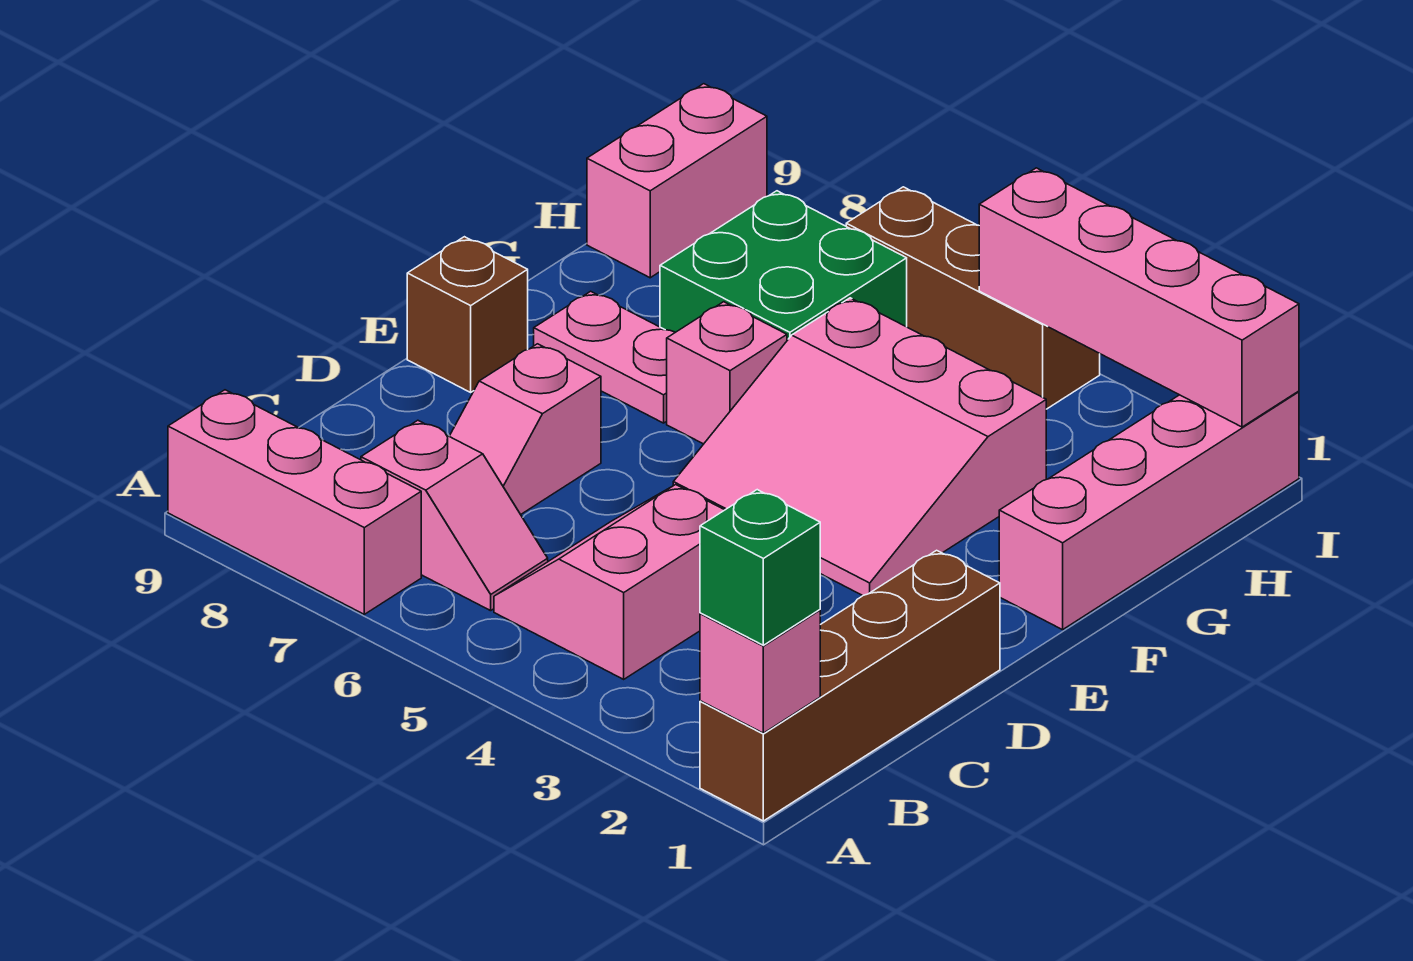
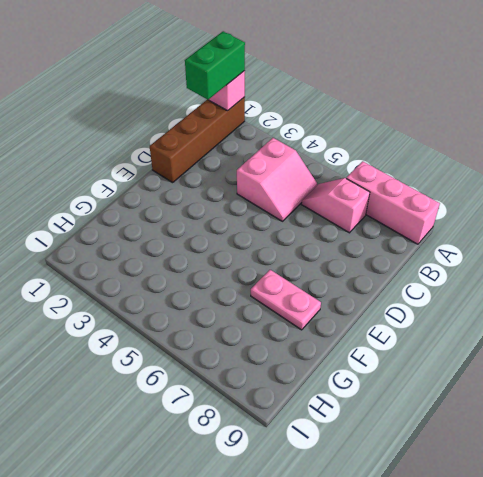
green brick A1:B1 level 3 -> green brick A1 level 3
none -> pink slope C7:D7 level 1 top D
none -> pink slope E3:G5 level 1 top G
none -> brown brick E9 level 1

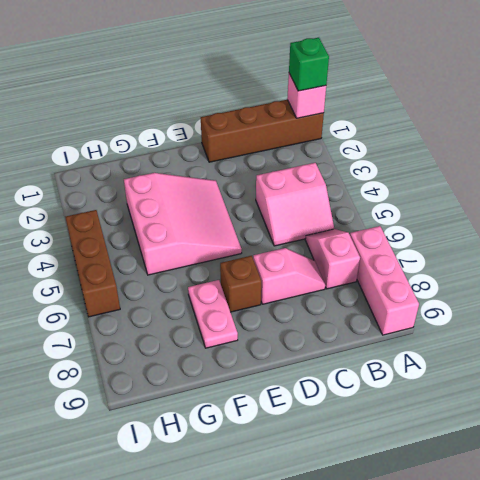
brown brick E7 level 1 -> brown brick E9 level 1
none -> pink brick F1:I1 level 1
none -> pink brick F6 level 1
none -> green brick G6:H7 level 1

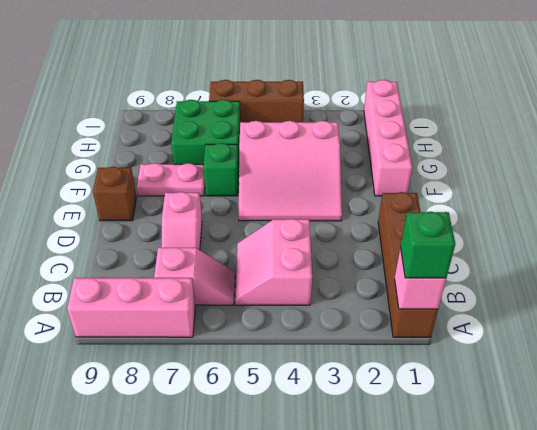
green brick F6 level 1 -> pink brick F6 level 1
none -> pink brick H9:I9 level 1
none -> pink brick I1:I4 level 2

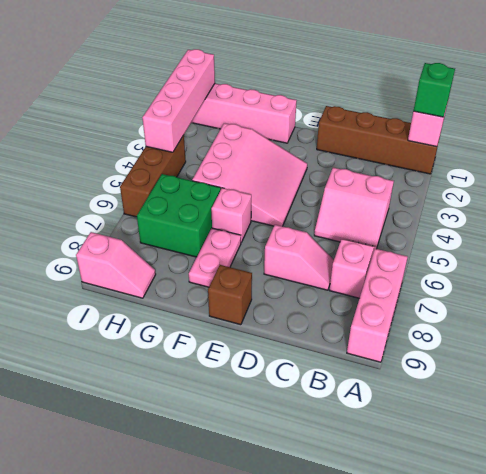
pink slope H9:I9 level 1 top I -> pink brick H9:I9 level 1

